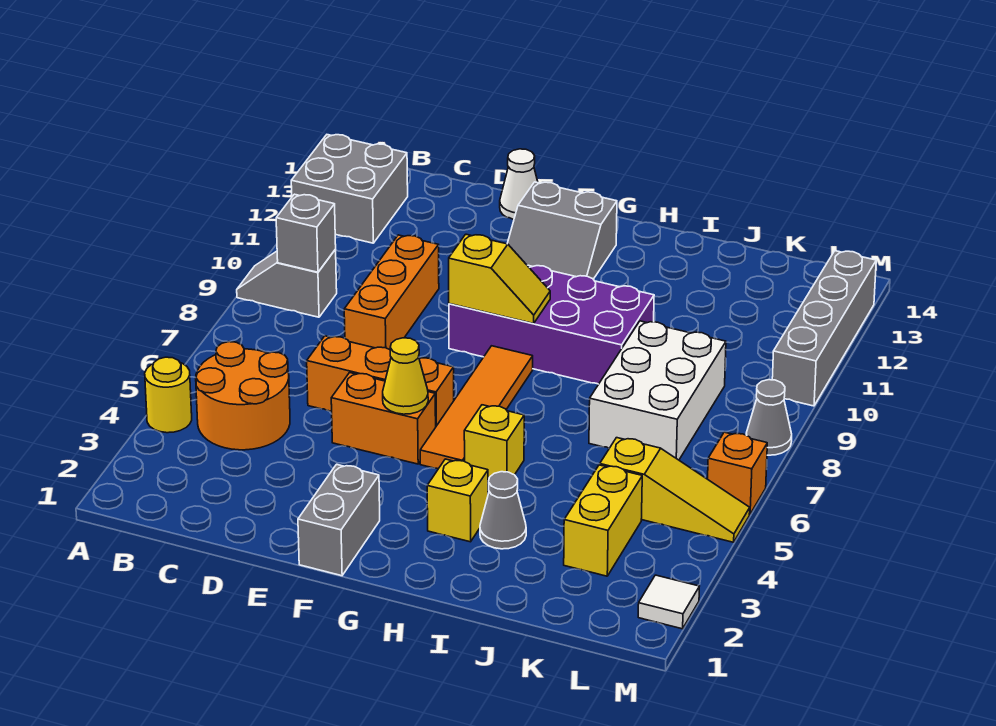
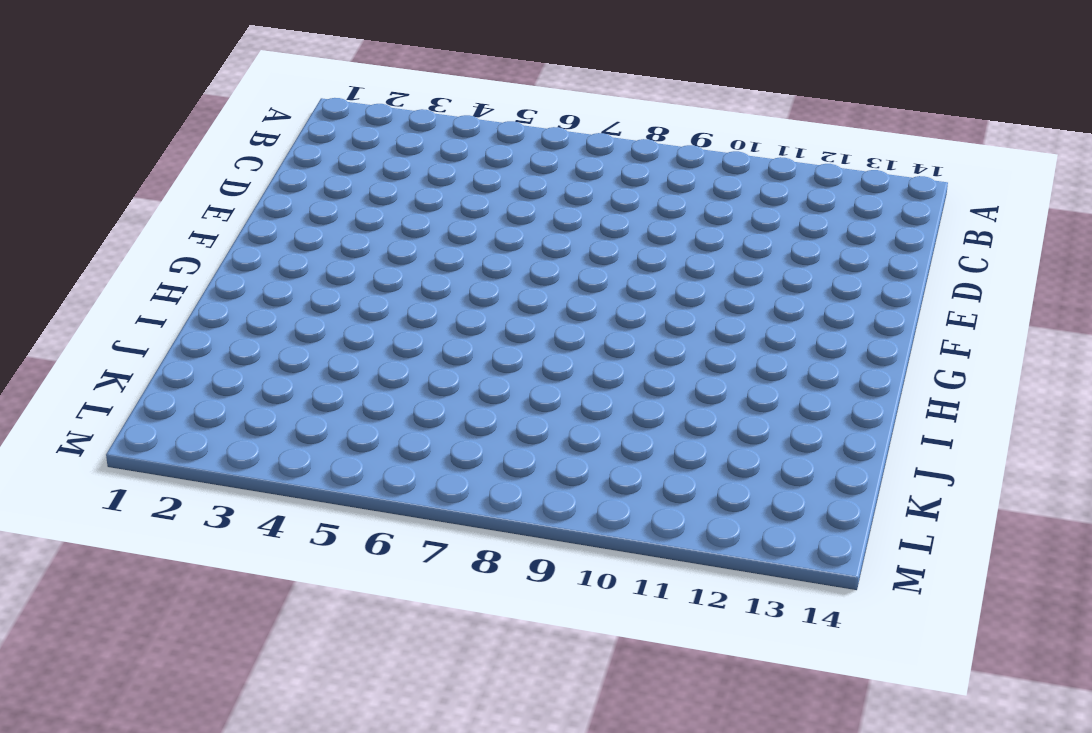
none -> yellow round brick A4 level 1
none -> grey slope A9:B9 level 1 top B
none -> grey brick A12:B13 level 1

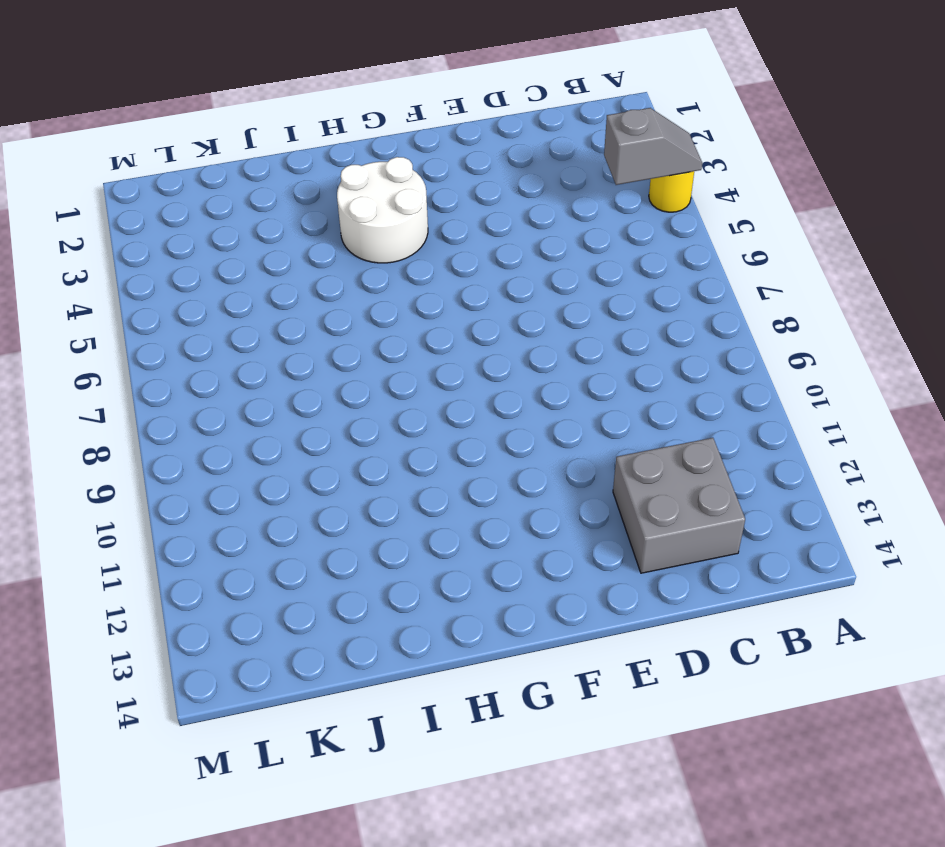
grey slope A4:B4 level 2 top B -> grey slope A9:B9 level 1 top B
grey brick C12:D13 level 1 -> grey brick A12:B13 level 1
white round brick G3:H4 level 1 -> yellow brick H3 level 1
none -> orange round brick B4:C5 level 1
none -> orange brick D6:F6 level 1
none -> orange brick D8:D10 level 1

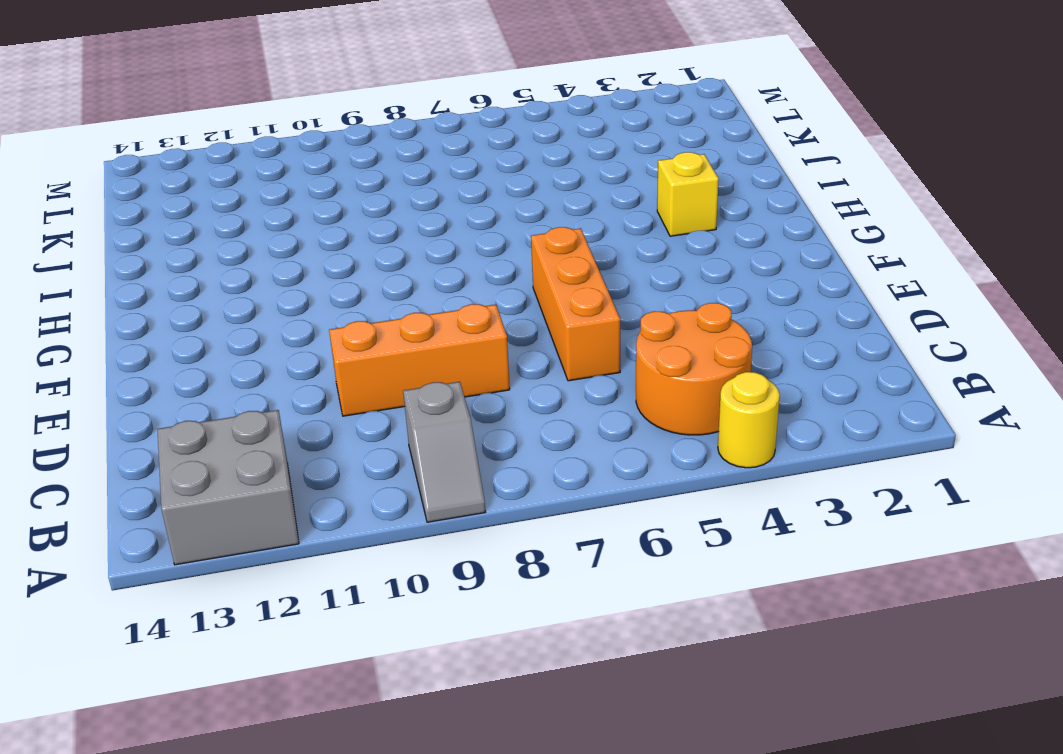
none -> orange brick E5:F5 level 1
none -> white cone E14 level 1
none -> grey brick F1:F2 level 1

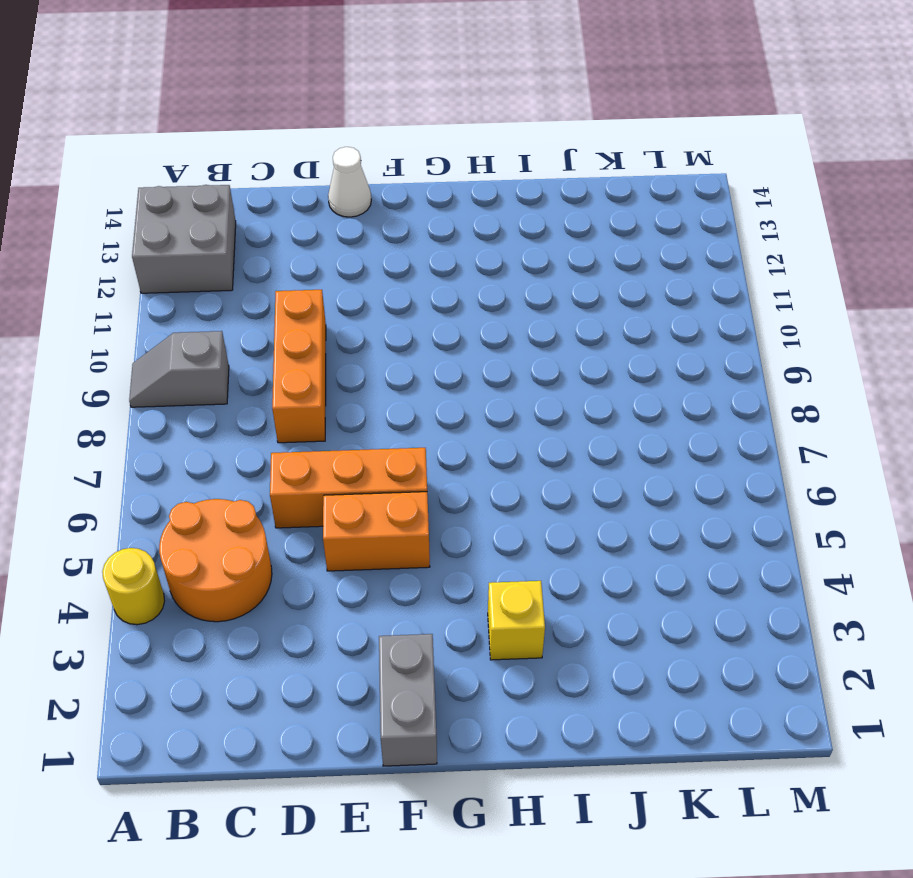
none -> purple brick F9:I10 level 1
none -> grey slope F12:G13 level 1 top 13
none -> orange tile G5:G8 level 1

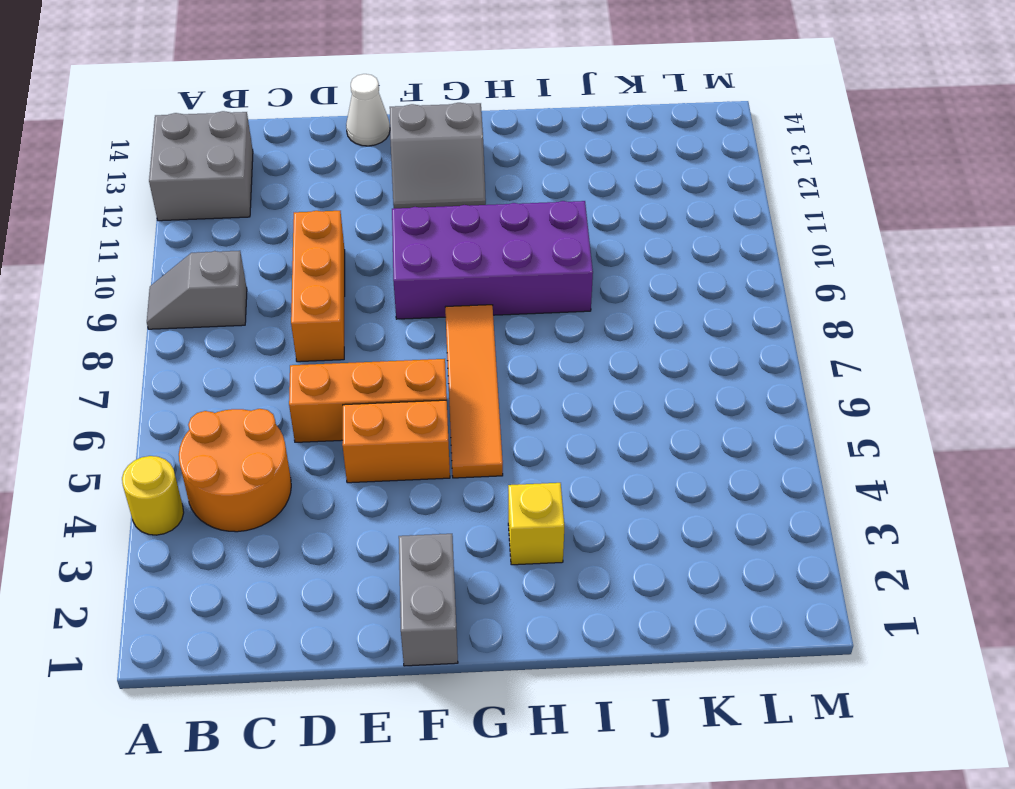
none -> yellow brick H5 level 1
none -> grey cone I3 level 1
none -> white brick J7:K9 level 1

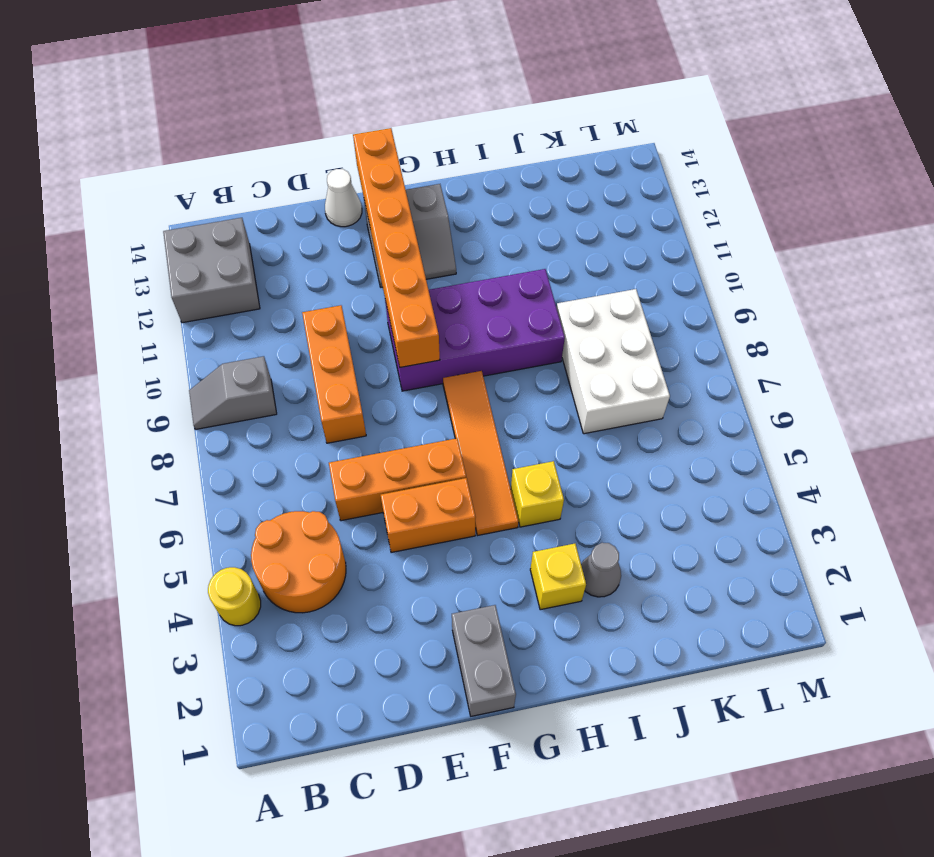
orange brick F9:F14 level 2 -> yellow slope F9:G9 level 2 top F
none -> yellow brick K3:K4 level 1
none -> yellow slope K5:M5 level 1 top K
none -> white tile M2 level 1

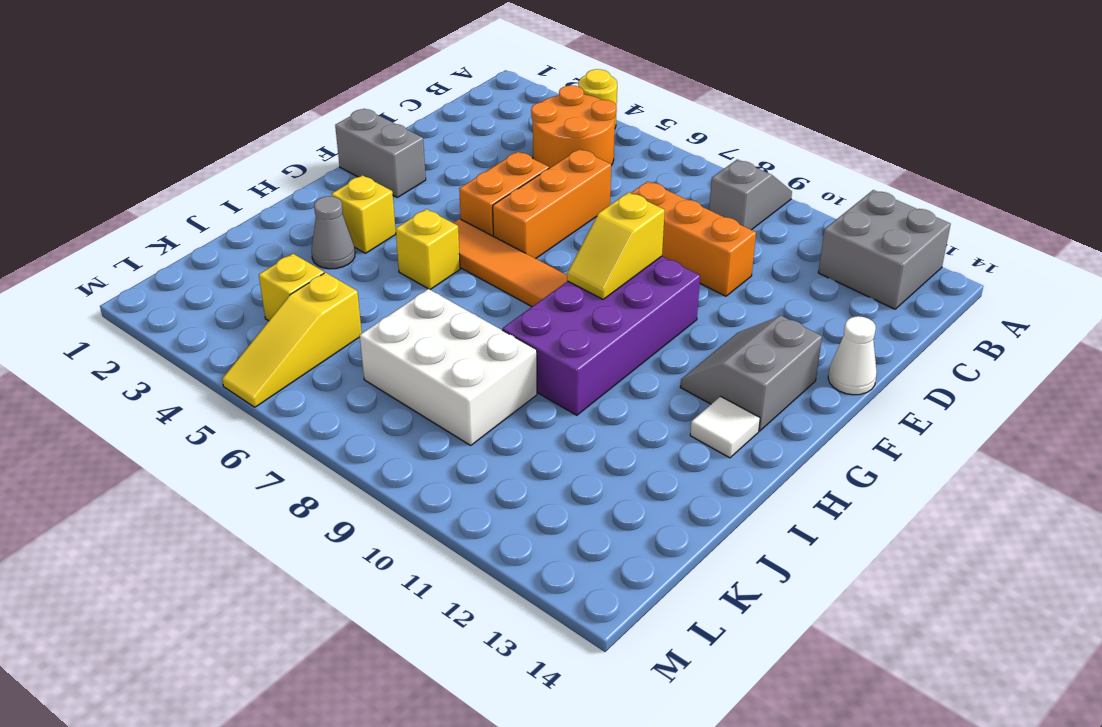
white tile H13 level 1 -> white tile M2 level 1
yellow brick K4 level 1 -> yellow brick K3:K4 level 1
none -> orange brick M6 level 1
none -> grey cone M8 level 1
none -> grey brick M10:M13 level 1

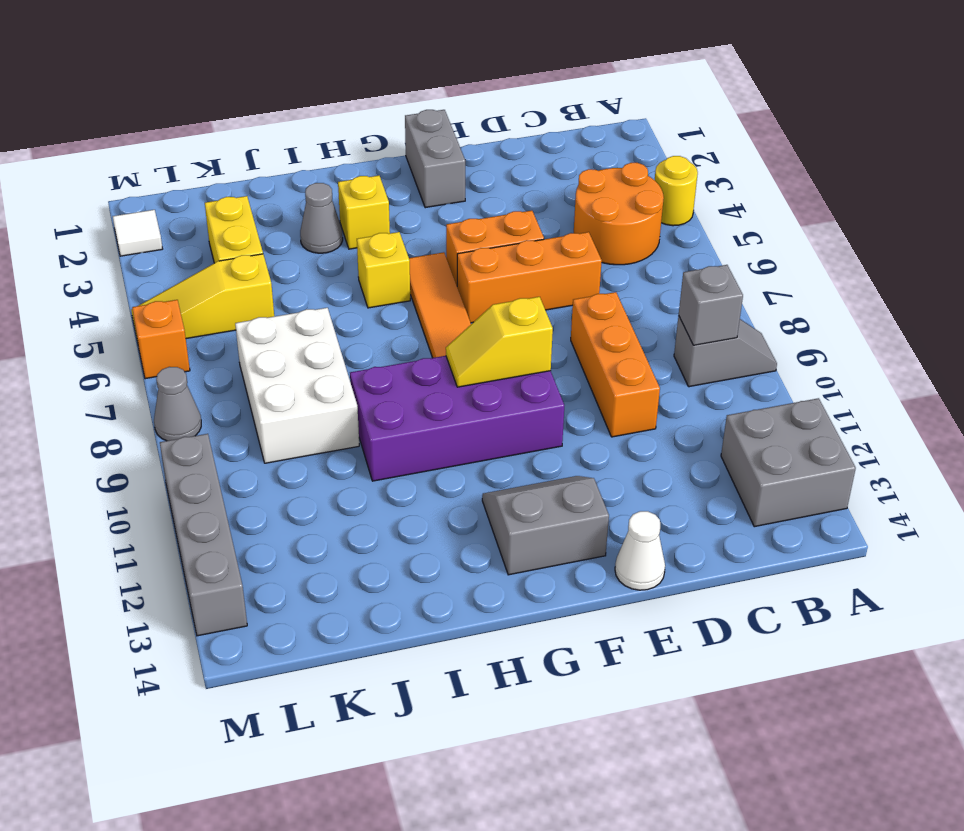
none -> yellow cone F5 level 2

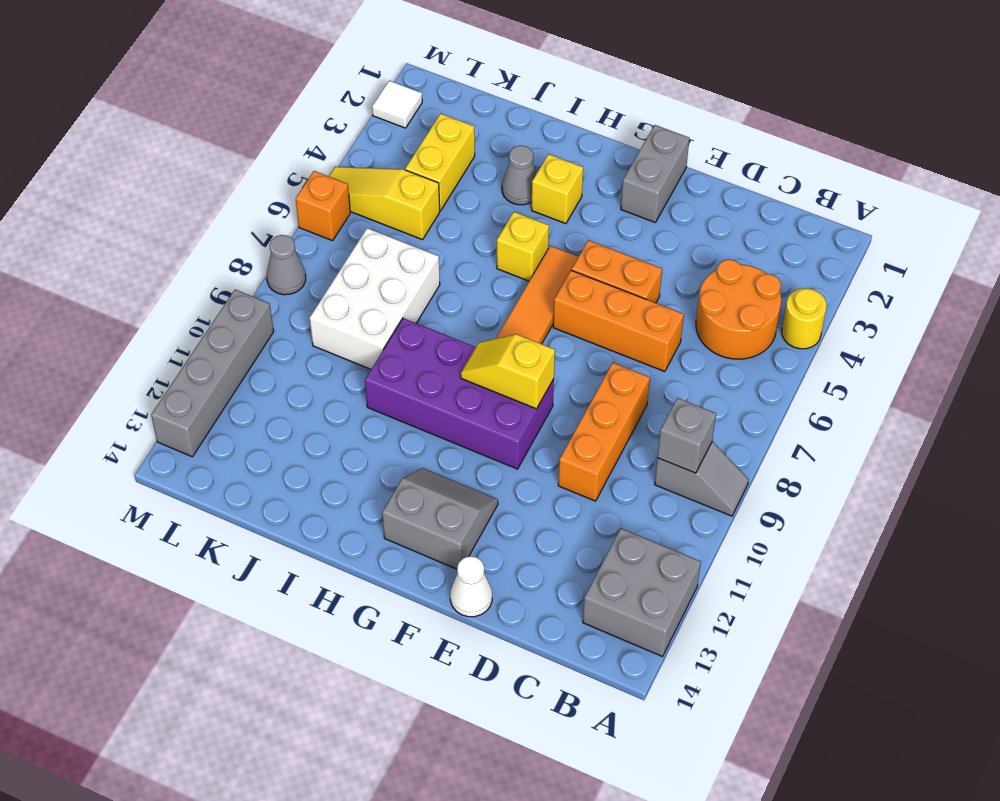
none -> yellow cone F5 level 2

